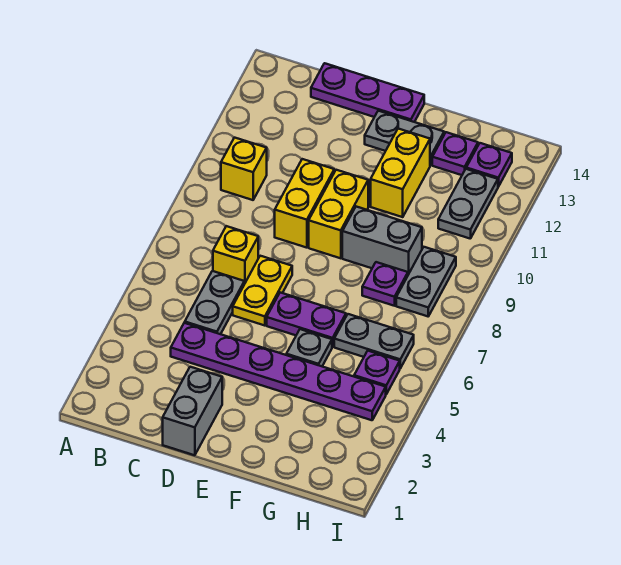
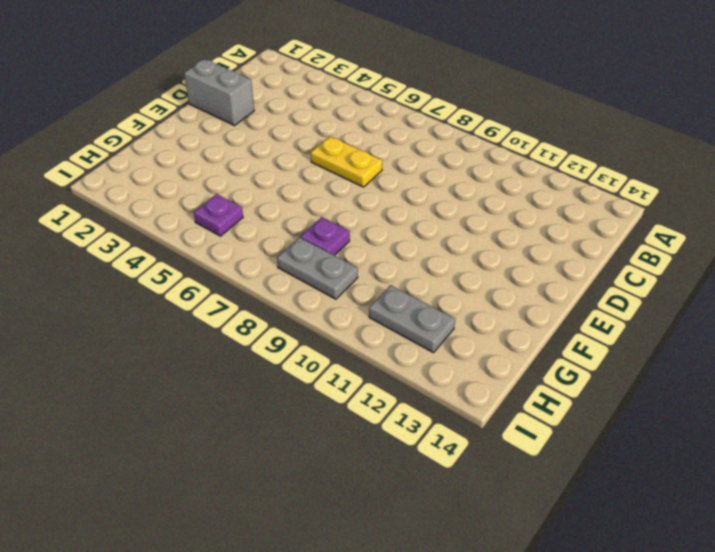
none -> yellow brick B10 level 1
none -> purple plate C4:H4 level 1
none -> grey plate C5:C6 level 1

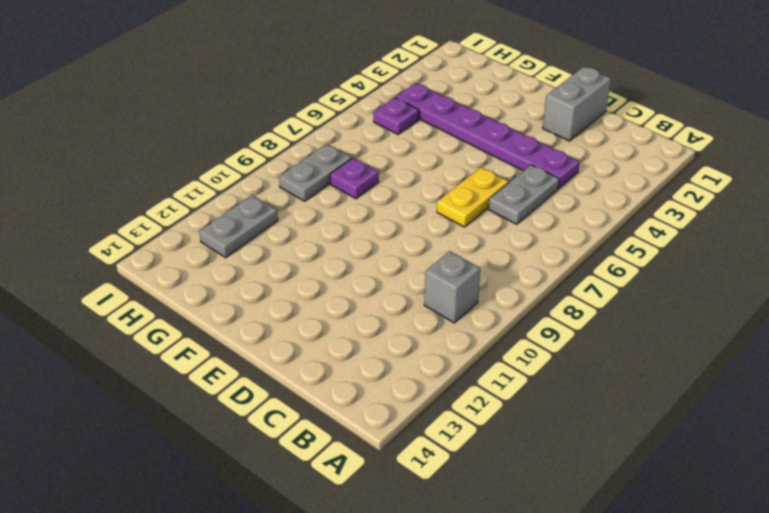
grey brick B10 level 1 -> yellow brick B10 level 1
none -> yellow brick C7 level 1
none -> purple plate C14:E14 level 1
none -> yellow brick D9:D10 level 1

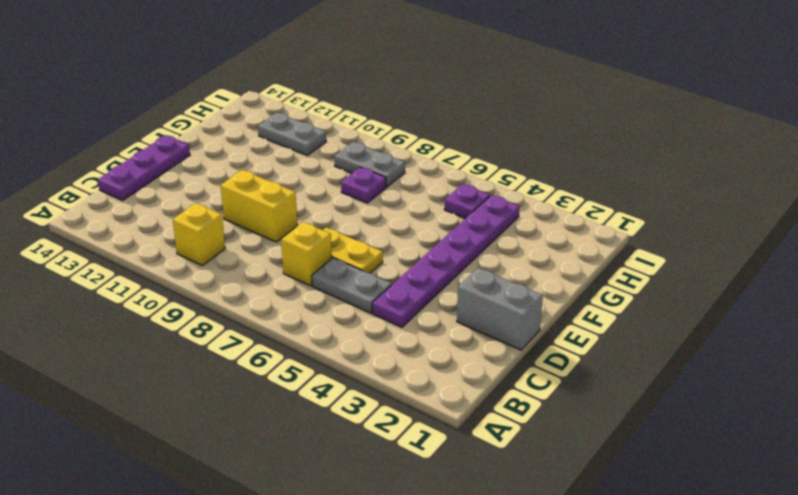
none -> purple plate E6:F6 level 1
none -> yellow brick E9:E10 level 1
none -> grey plate E13:F13 level 1

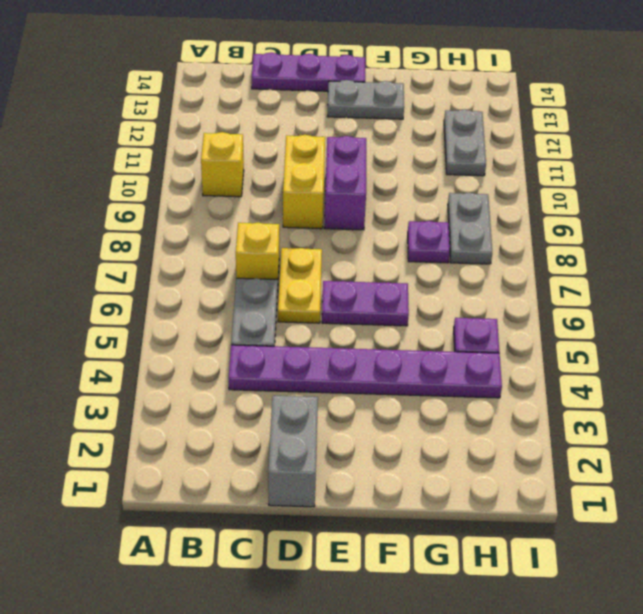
purple brick E9:E10 level 1 -> yellow brick E9:E10 level 1
none -> grey plate F5 level 1
none -> grey brick F9:G9 level 1
none -> yellow brick F11:F12 level 1

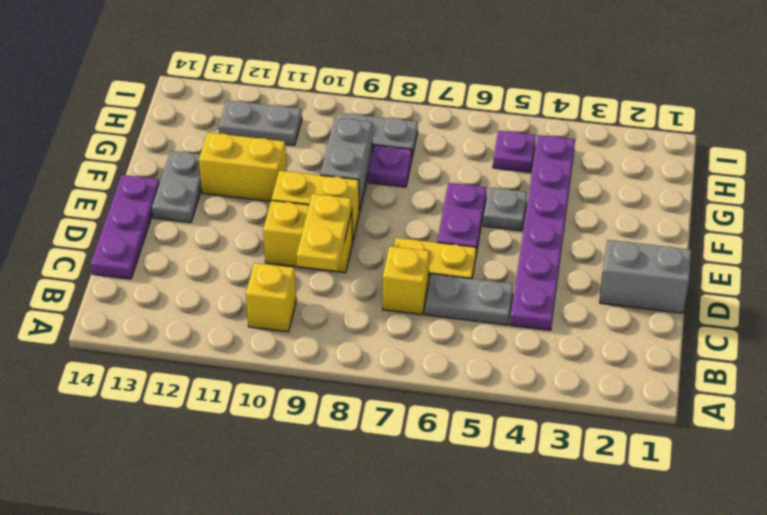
yellow plate C9:D9 level 2 -> none
none -> grey plate G6:H6 level 1
none -> purple plate G13 level 1
none -> purple plate H13 level 1

